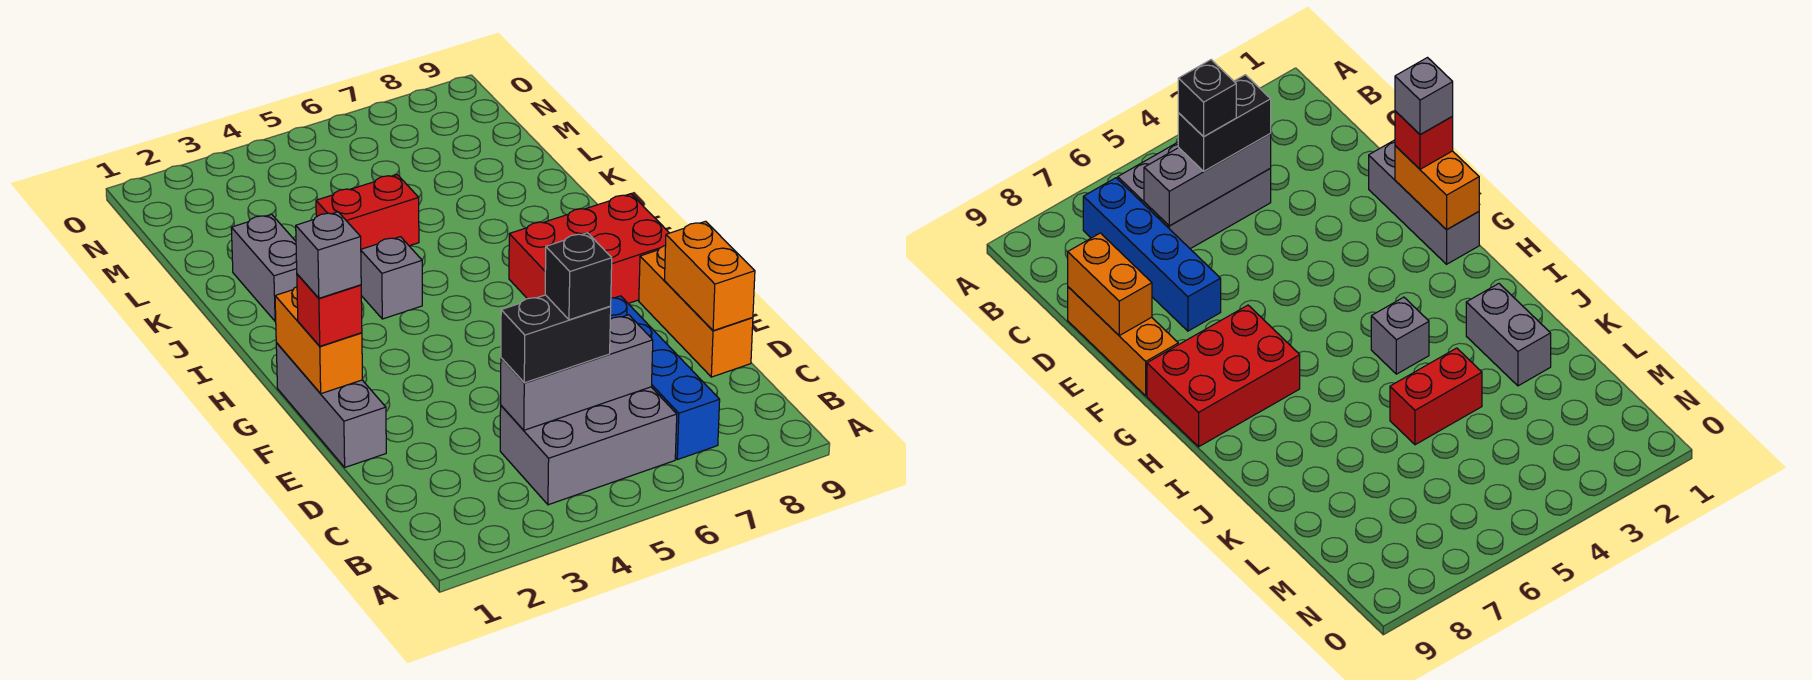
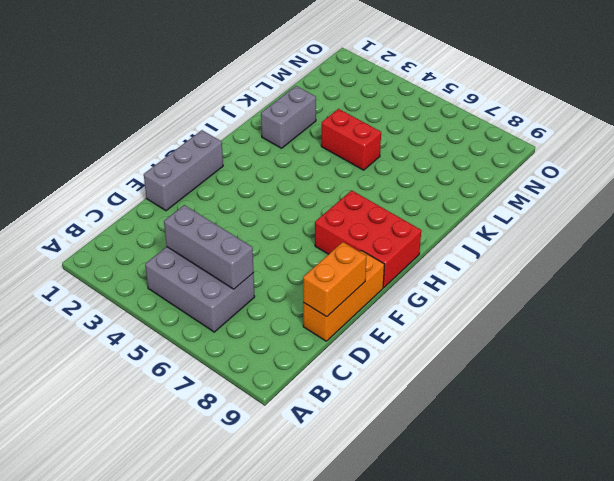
none -> blue brick B7:E7 level 1
none -> grey brick I4 level 1
none -> orange brick F1:G1 level 2

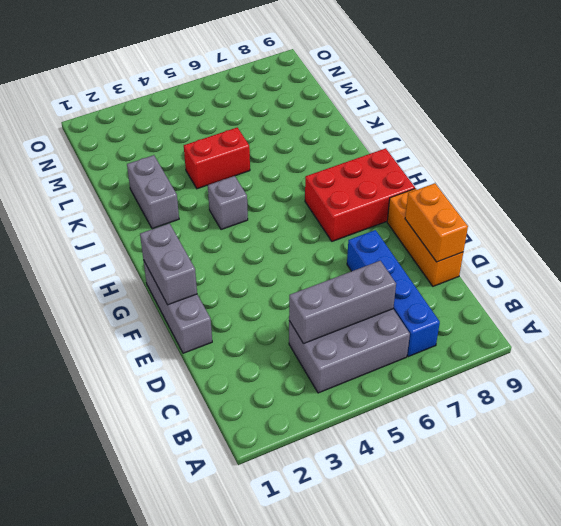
grey brick F1:G1 level 2 -> orange brick F1:G1 level 2
none -> black brick C4:C5 level 3
none -> red brick F1 level 3
none -> black brick C5 level 4

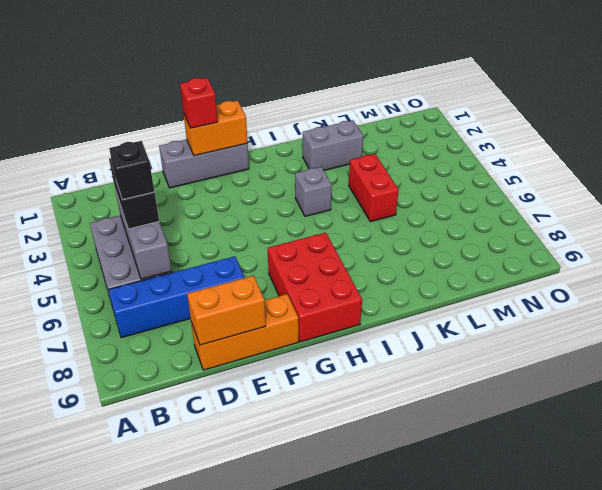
none -> grey brick F1 level 4

